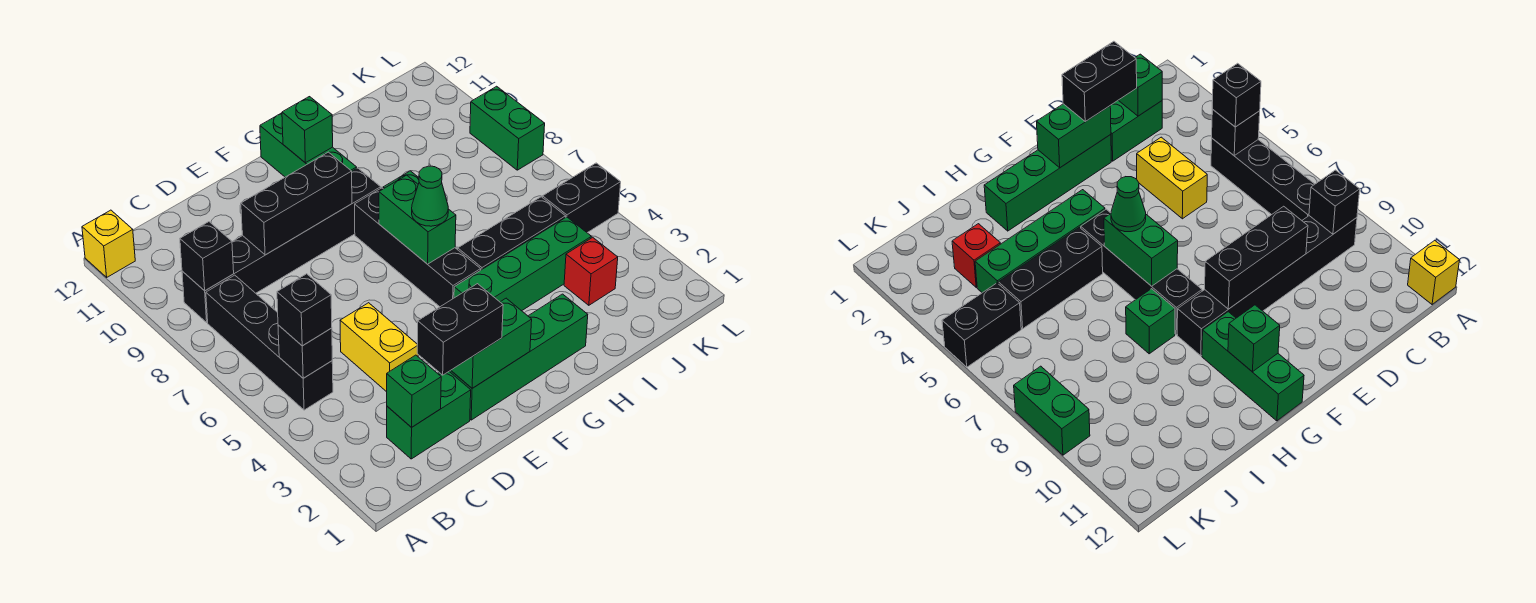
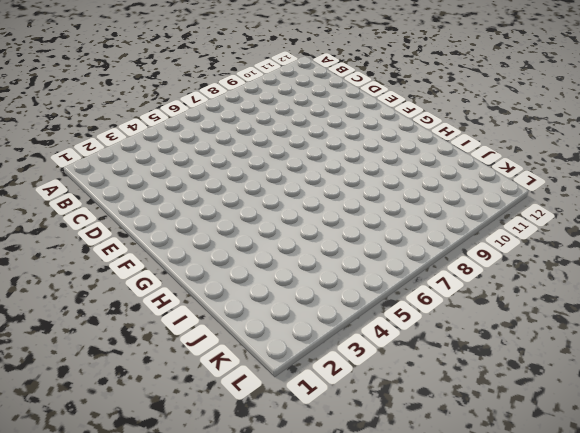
none -> yellow brick A12 level 1
none -> black brick B5:B8 level 1
none -> black brick B9:G9 level 1

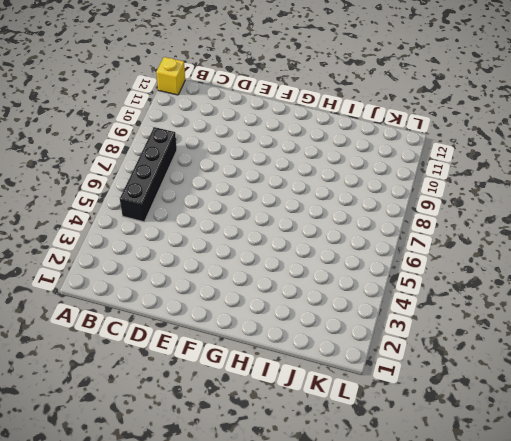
none -> black brick B9:G9 level 1
none -> green brick C2:D2 level 1
none -> yellow brick D4:D5 level 1

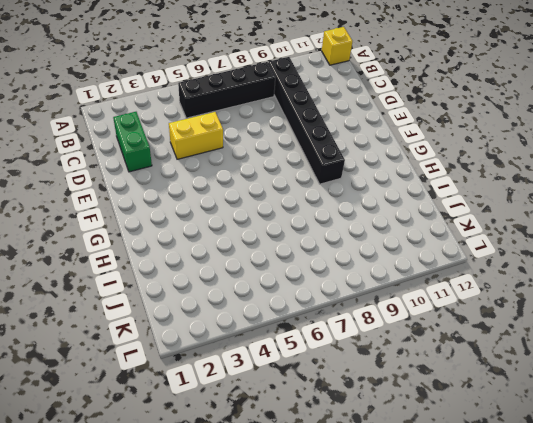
none -> green brick E2:H2 level 1
none -> green brick G4:J4 level 1
none -> black brick G5:G8 level 1

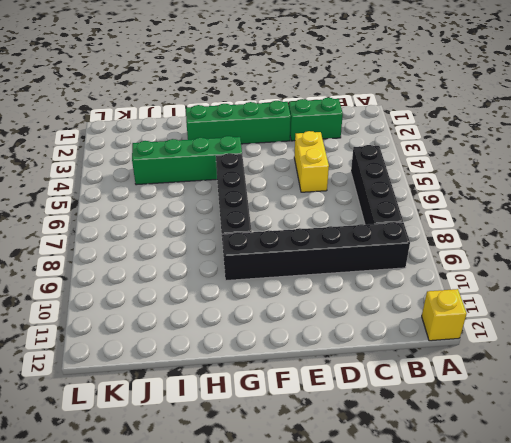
none -> green brick G10:G12 level 1
none -> black brick H5:J5 level 1
none -> green brick H8 level 1

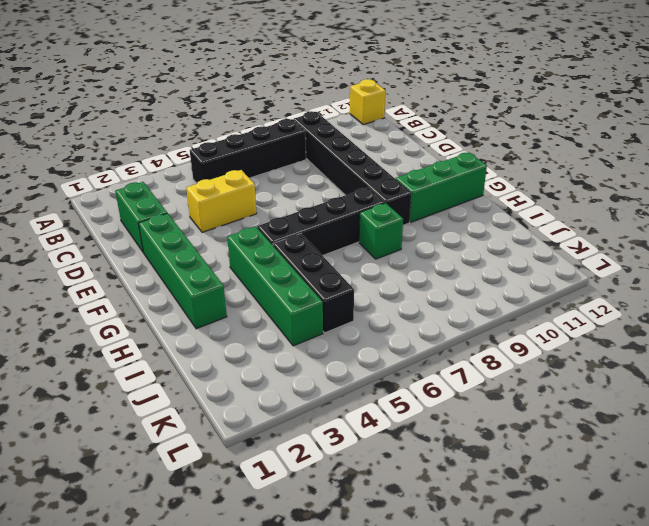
none -> red brick J3 level 1
none -> black brick K5:L5 level 1
none -> green brick L8:L9 level 1

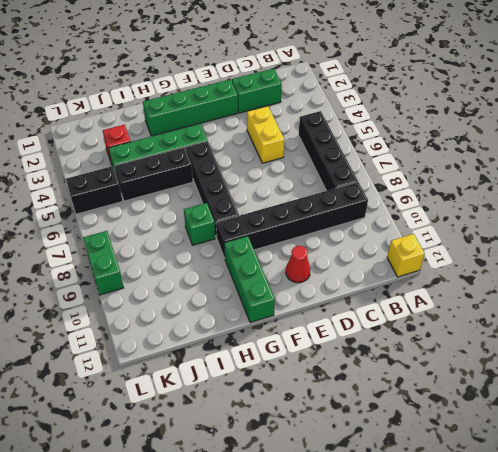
red cone E11 level 1 -> none
none -> black brick B5 level 2
none -> black brick B9 level 2
none -> green brick C2 level 2

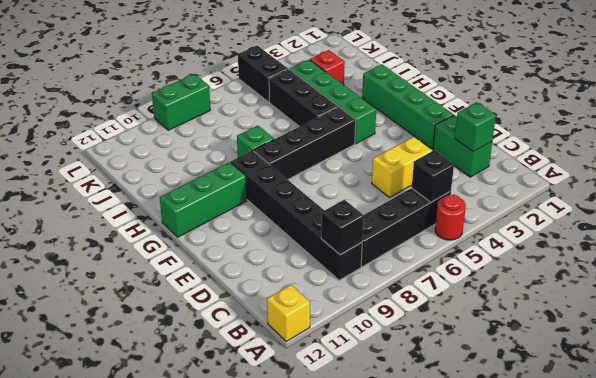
red round brick A5 level 1 -> none
none -> black brick D9:F9 level 2
none -> green brick E2:F2 level 2
none -> green brick G6:G7 level 2

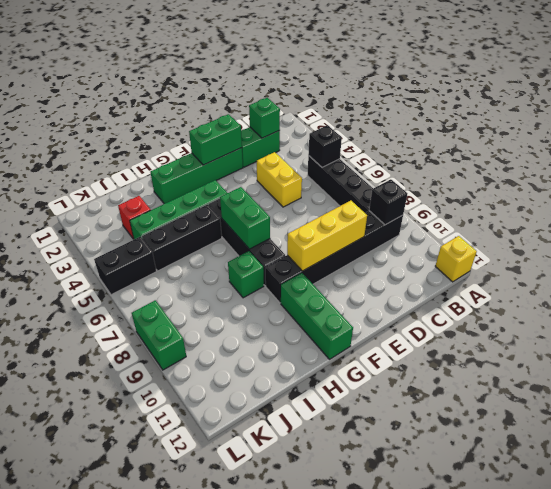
yellow brick D9:F9 level 2 -> black brick D9:F9 level 2
none -> green brick G11 level 2
none -> black brick B5 level 3
none -> black brick D2:E2 level 3

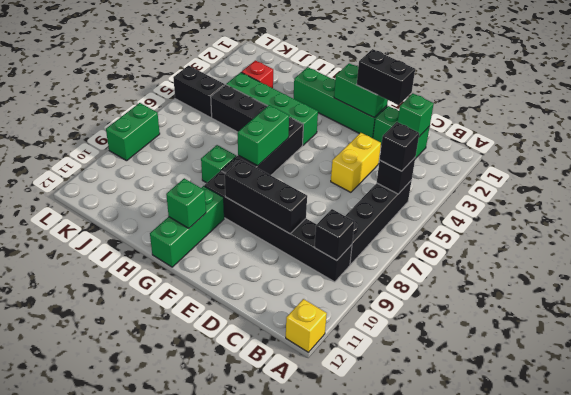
none -> green cone G6 level 3

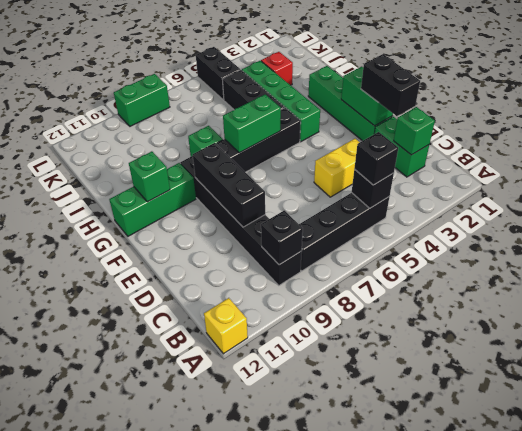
none -> green cone G6 level 3

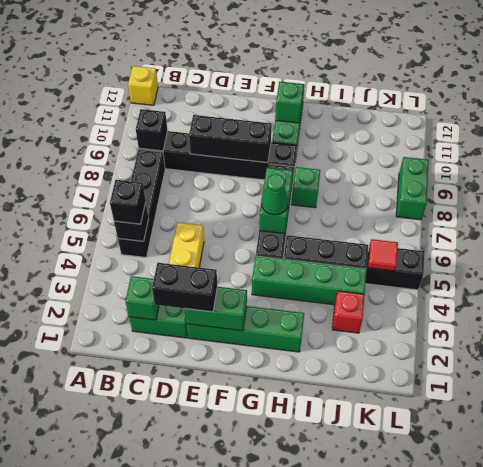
red tile K5 level 2 -> none

